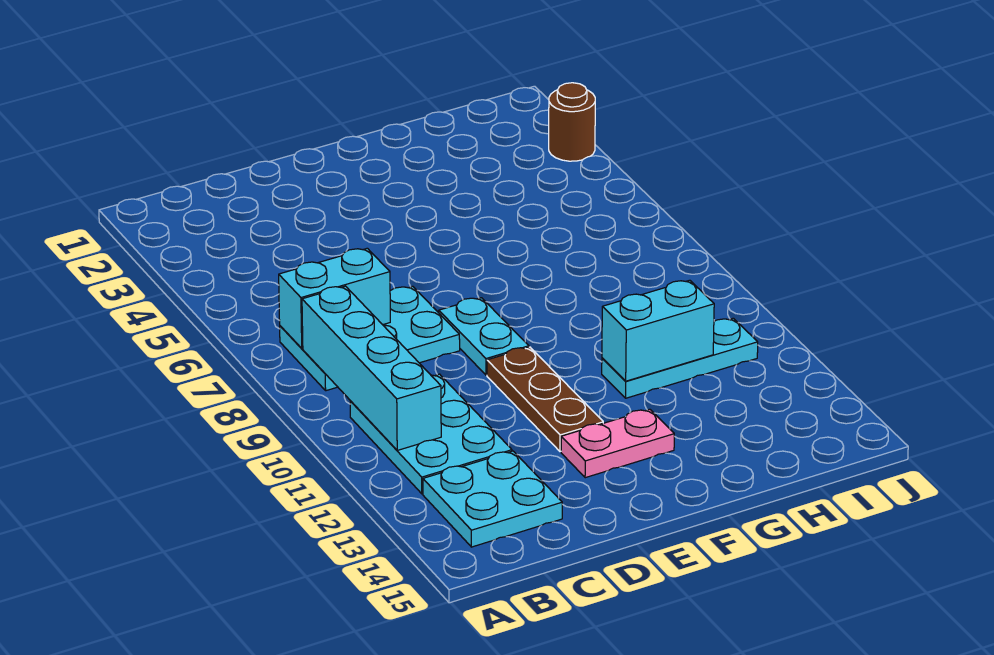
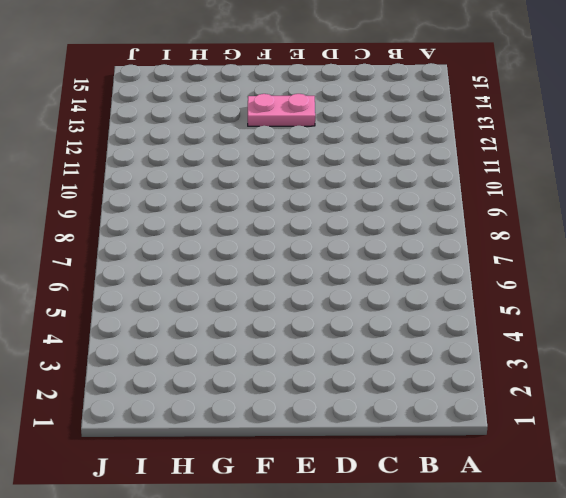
none -> cyan plate B7:D8 level 1
none -> cyan plate B10:C12 level 1

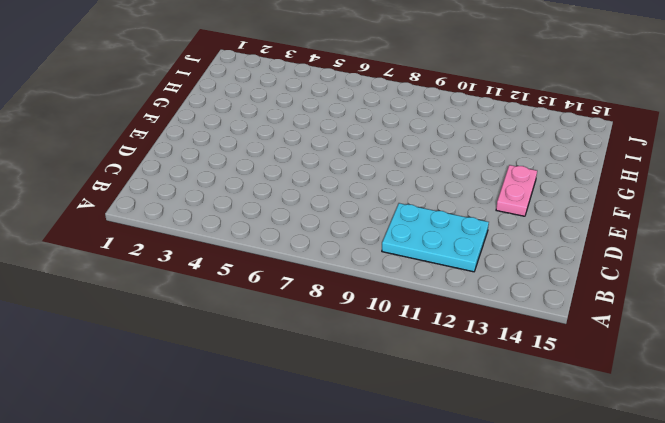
none -> cyan plate B7:D8 level 1
none -> cyan plate B13:C14 level 1

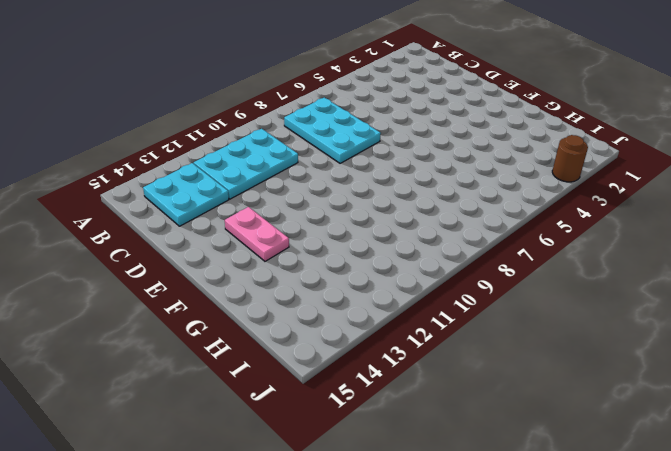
none -> cyan plate E8:E9 level 1
none -> brown plate E10:E12 level 1

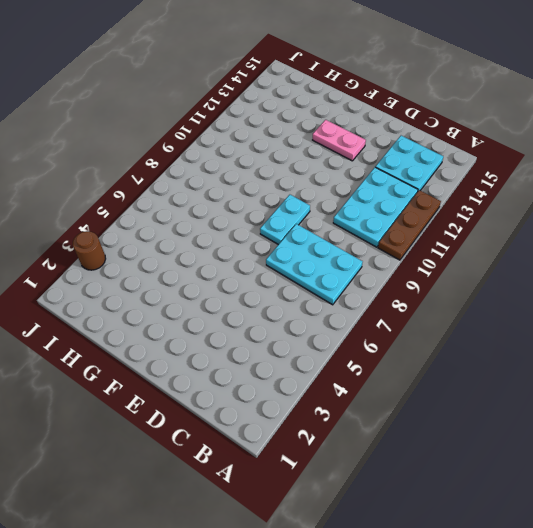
brown plate A10:A12 level 1 -> brown plate E10:E12 level 1
none -> cyan plate G11:I11 level 1
none -> cyan brick B7:C7 level 2

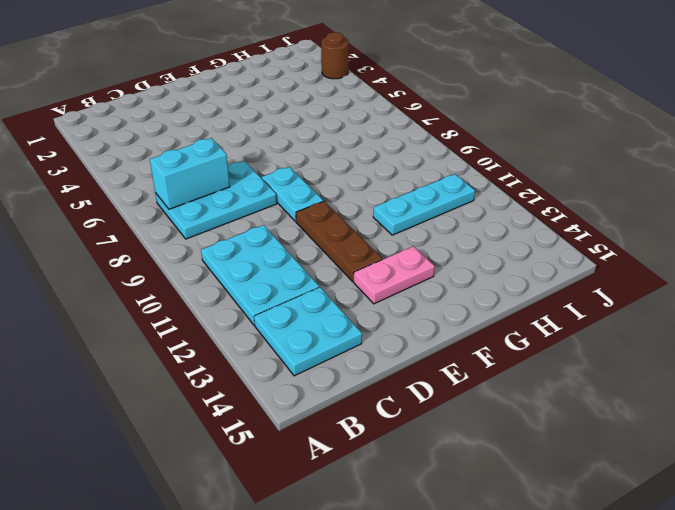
none -> cyan brick B8:B11 level 2
none -> cyan brick G11:H11 level 2

